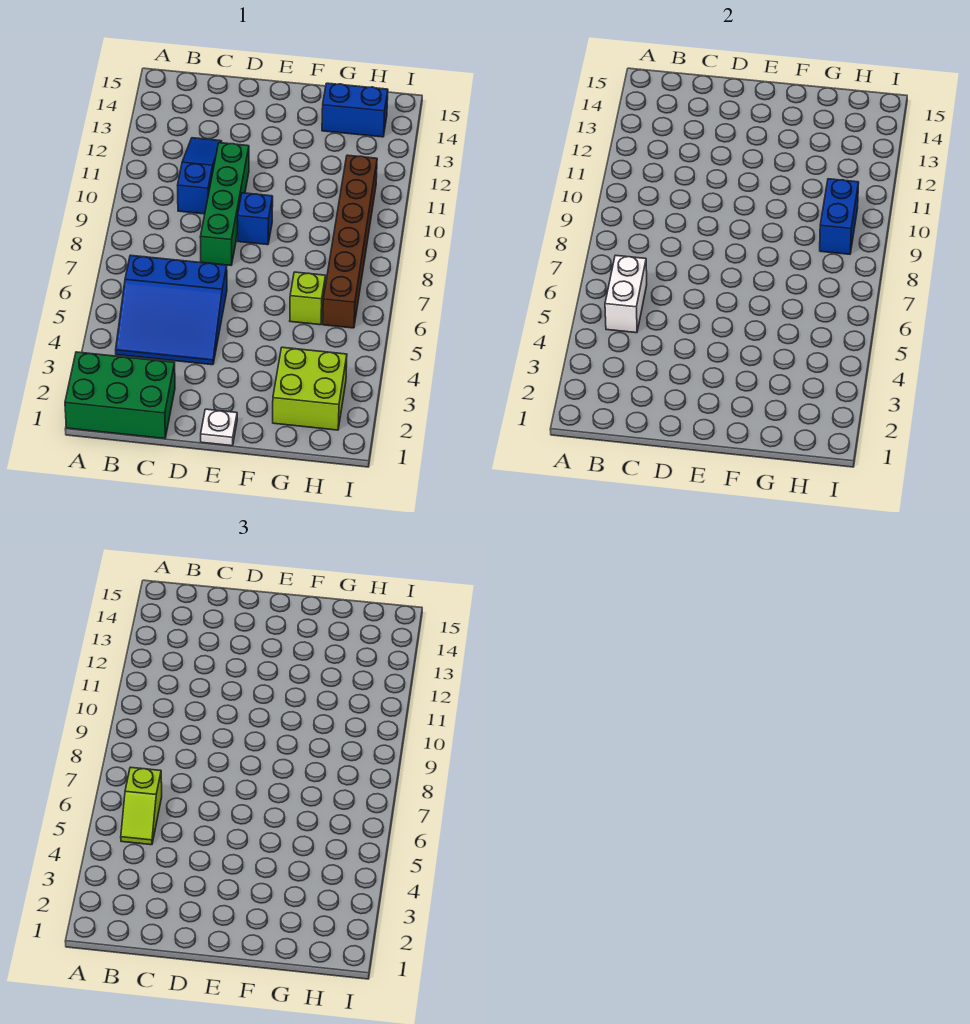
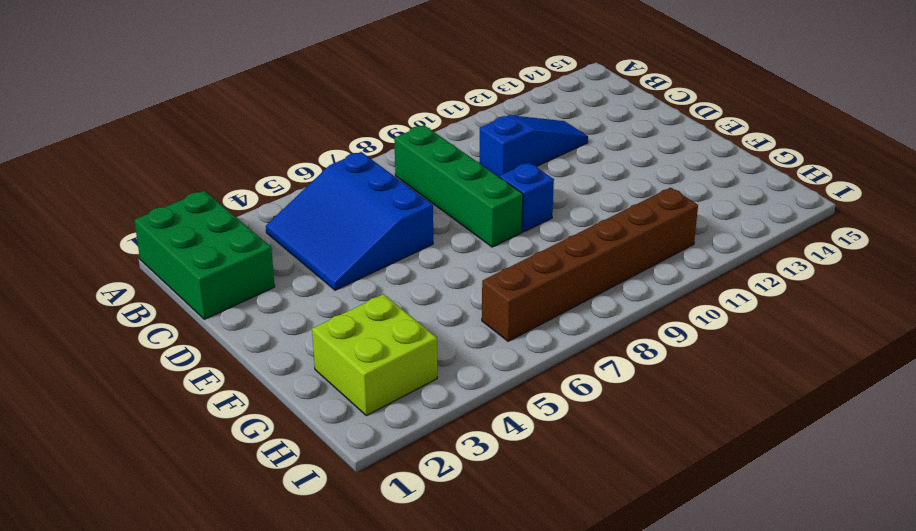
green brick B8:E8 level 1 -> green brick D8:D11 level 1
none -> white plate E1 level 1
none -> lime brick G6 level 1
none -> blue brick G14:H14 level 1

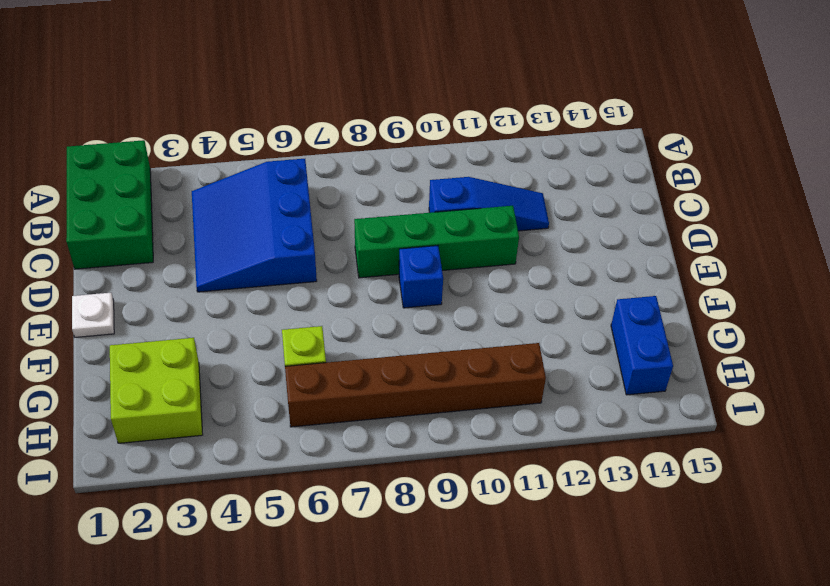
none -> white brick B5:B6 level 2
none -> blue brick H9:H10 level 2
none -> lime slope B5:B6 level 3 top 6

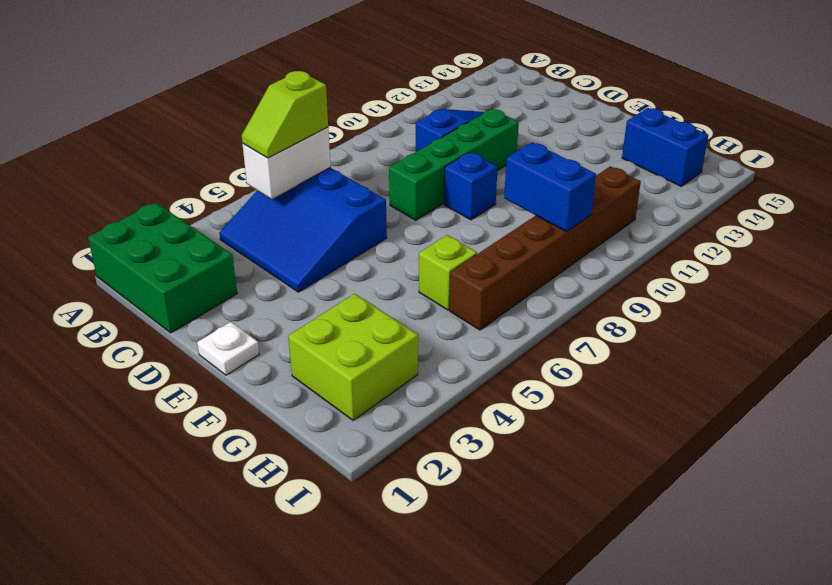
blue brick G9:H9 level 2 -> blue brick H9:H10 level 2

